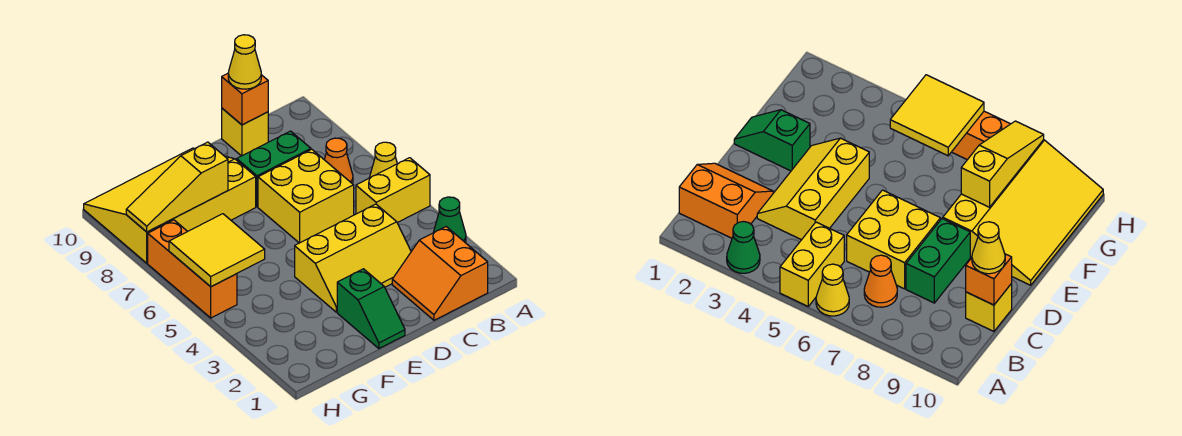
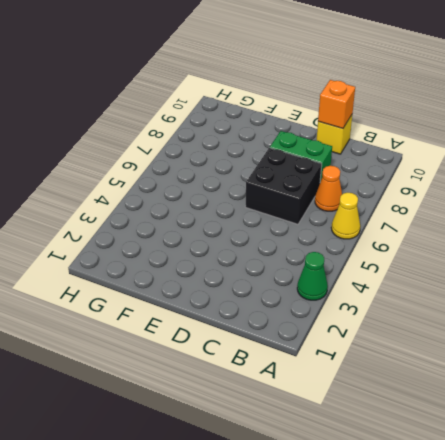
black brick C6:D7 level 1 -> yellow brick C6:D7 level 1
none -> yellow brick A5:B5 level 1
none -> orange slope B1:C2 level 1 top B
none -> yellow slope C3:E4 level 1 top 4

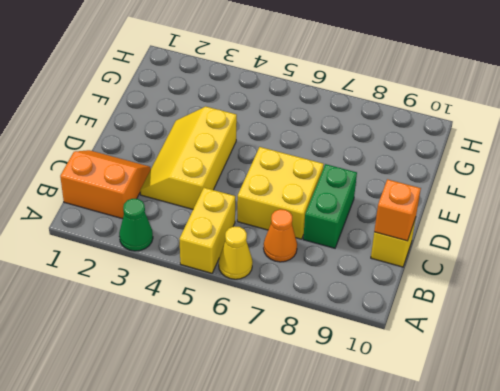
none -> green slope E1:E2 level 1 top 2
none -> yellow slope E8:H10 level 1 top 8
none -> orange brick H5:H7 level 1

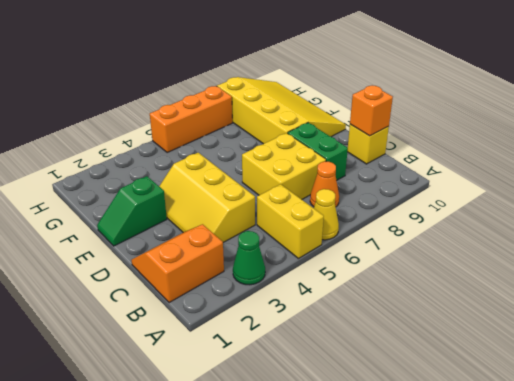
none -> yellow slope F8:H8 level 2 top F
none -> yellow tile G5:H6 level 2
none -> yellow cone C10 level 3

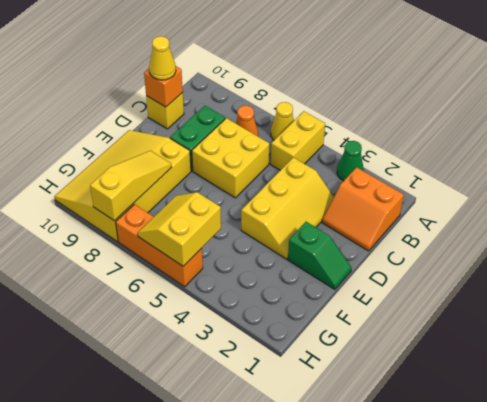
yellow slope F8:H8 level 2 top H -> yellow slope F8:H8 level 2 top F
yellow slope G5:H6 level 2 top 5 -> yellow tile G5:H6 level 2

